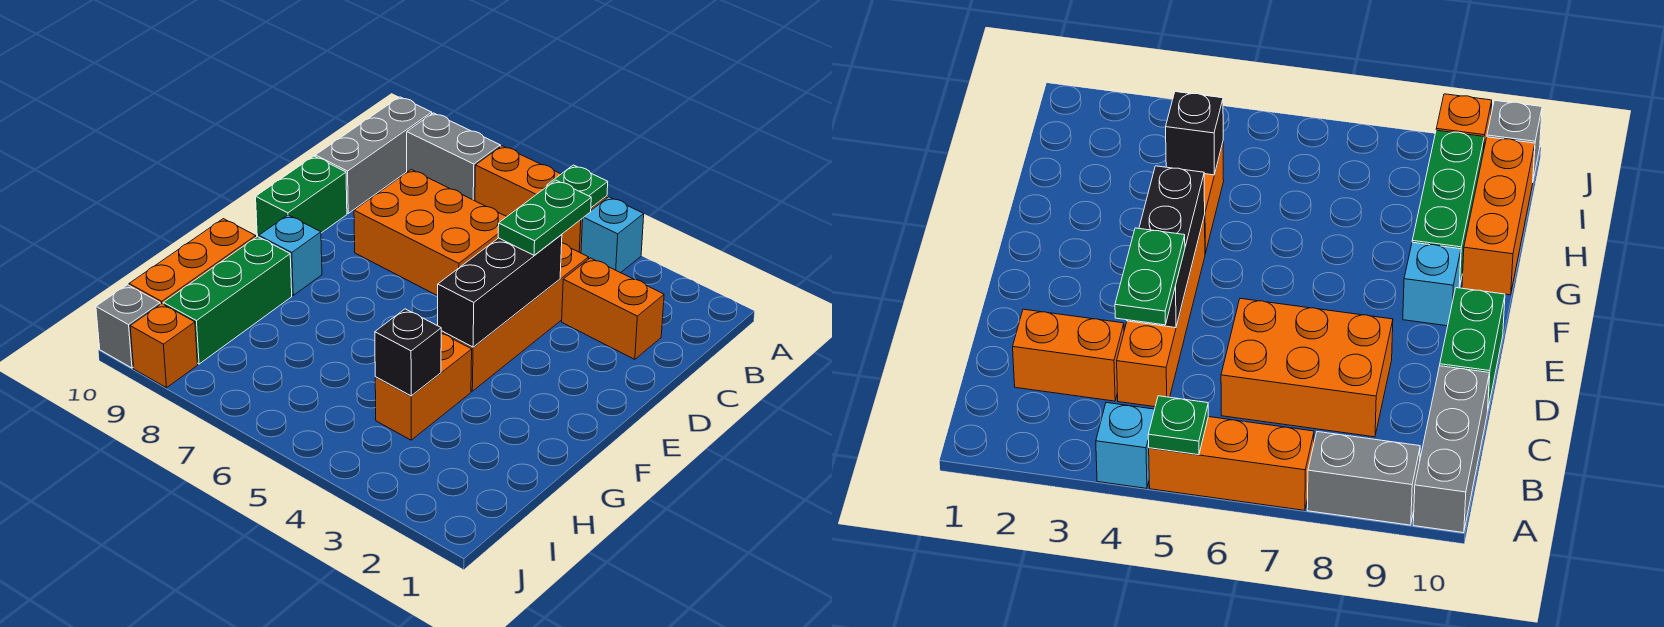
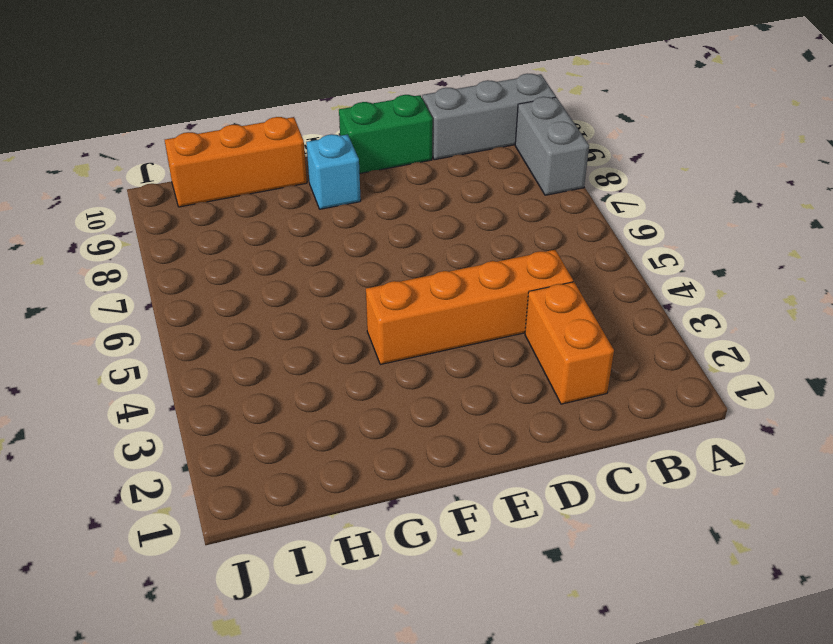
none -> cyan brick A4 level 1
none -> orange brick A5:A7 level 1
none -> orange brick C6:D8 level 1

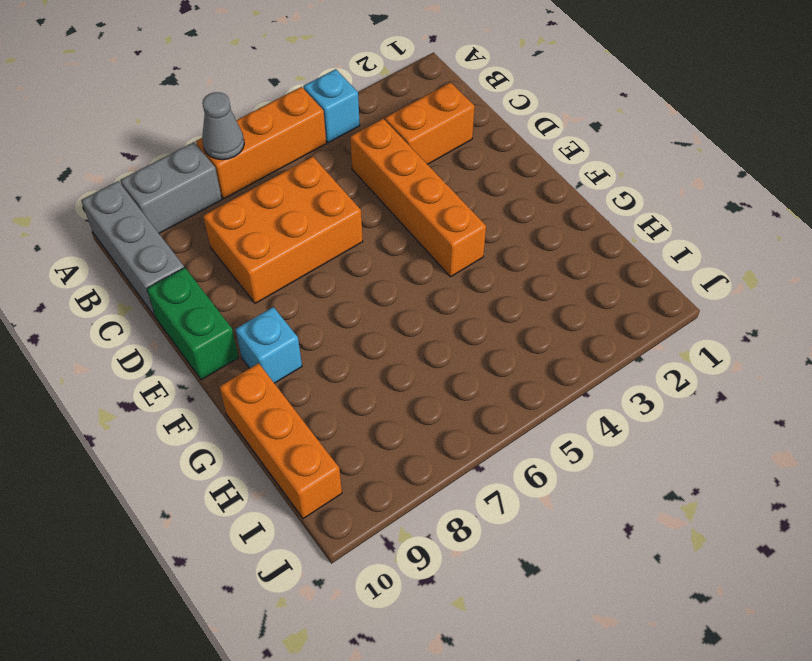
grey cone A7 level 2 -> none
none -> orange brick G4:H4 level 1
none -> green brick G9:I9 level 1
none -> orange brick J9 level 1

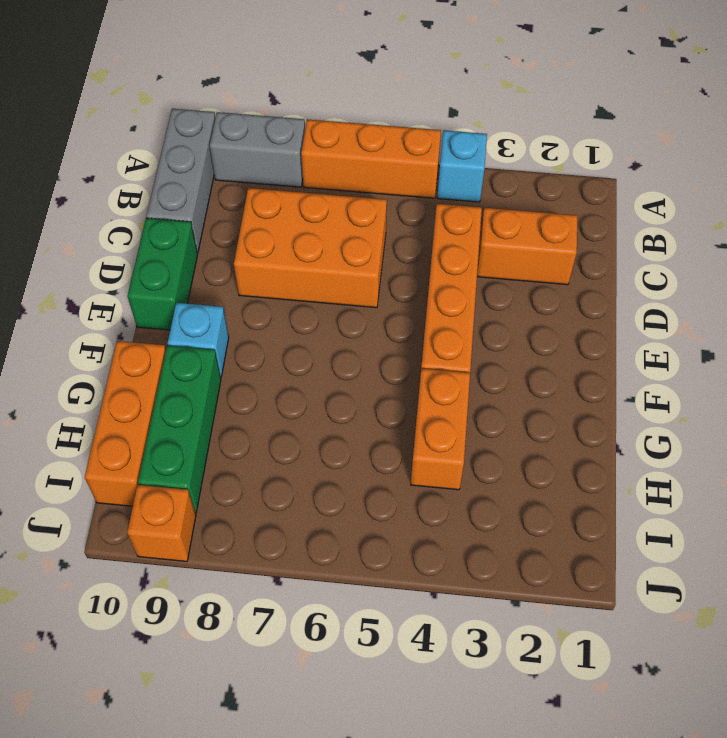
none -> grey brick J10 level 1
none -> green plate A5 level 2
none -> black brick D4:F4 level 2

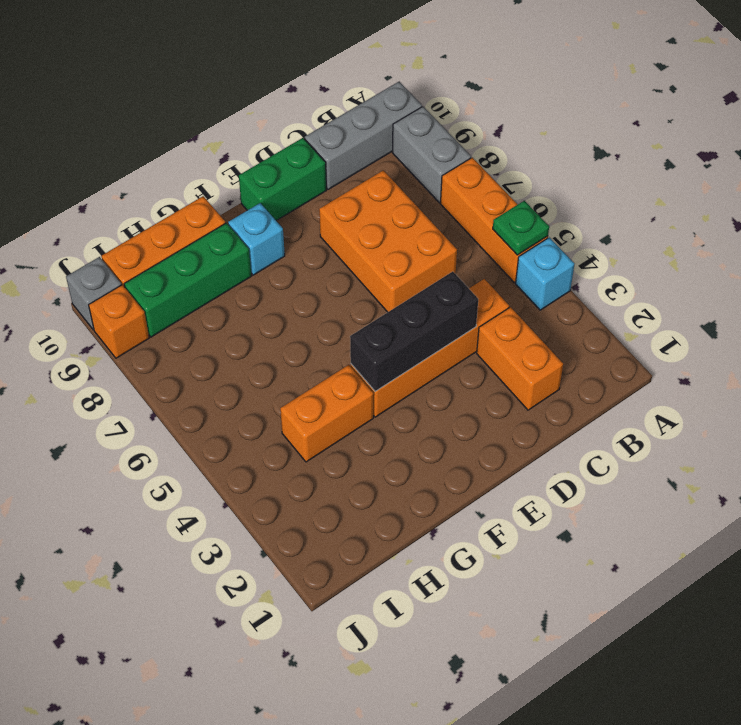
none -> black brick H4 level 2
none -> green plate C4:D4 level 3

